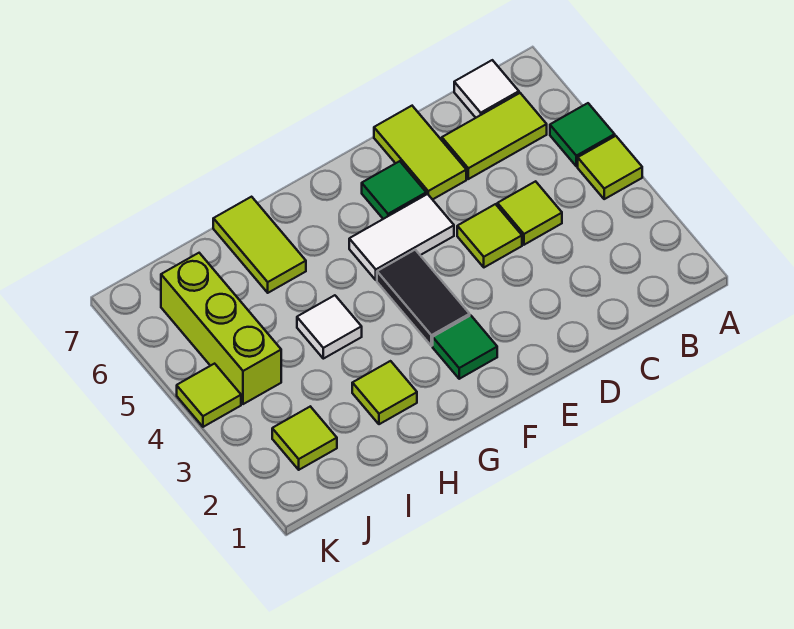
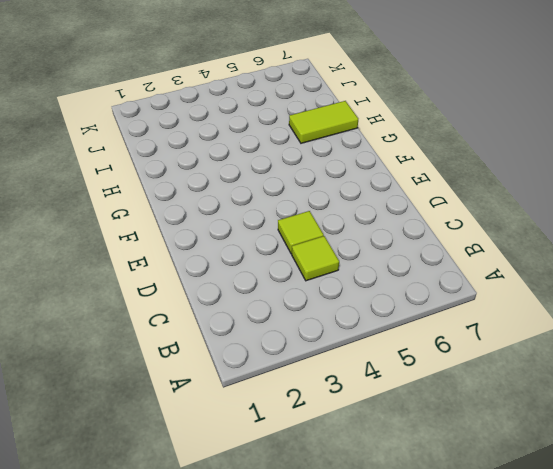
none -> lime tile A4 level 1
none -> green tile A5 level 1
none -> lime tile B6:C6 level 1

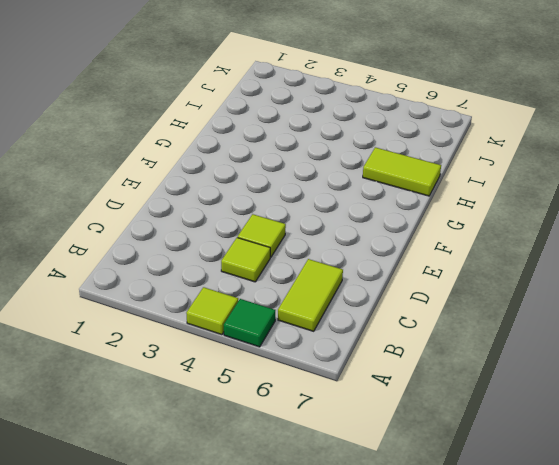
none -> white tile B7 level 1
none -> lime tile D6:D7 level 1
none -> white tile E5:F5 level 1

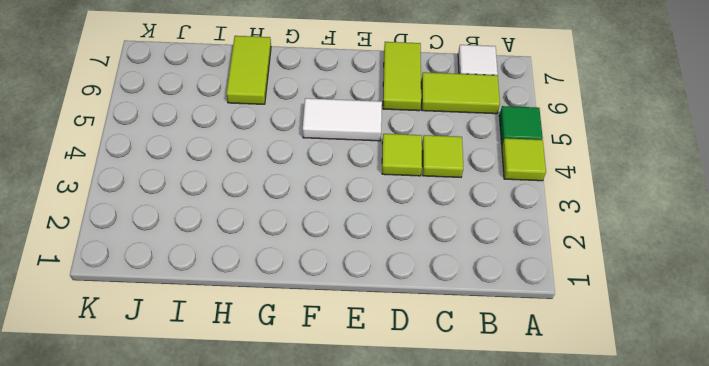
none -> green tile E6 level 1
none -> green tile F2 level 1
none -> black tile F3:F4 level 1

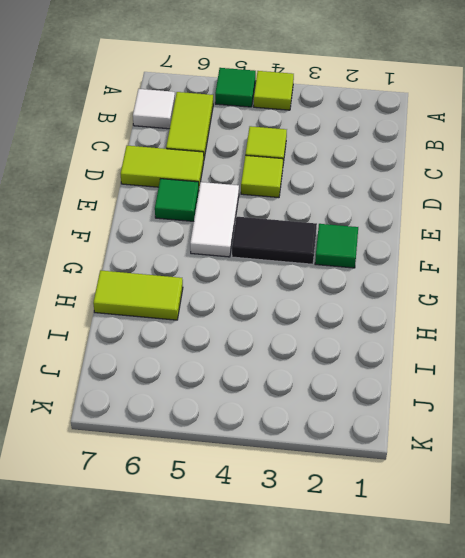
none -> lime tile H2 level 1
none -> white tile H4 level 1
none -> lime tile J2 level 1

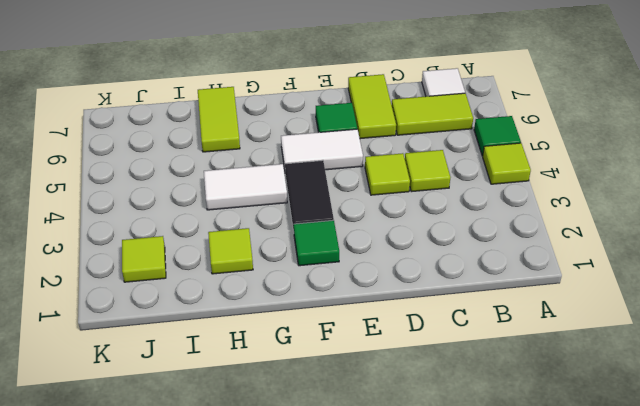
white tile G4:H4 level 1 -> white tile H4 level 1
none -> lime brick J4:J6 level 1
none -> lime tile K4 level 1

